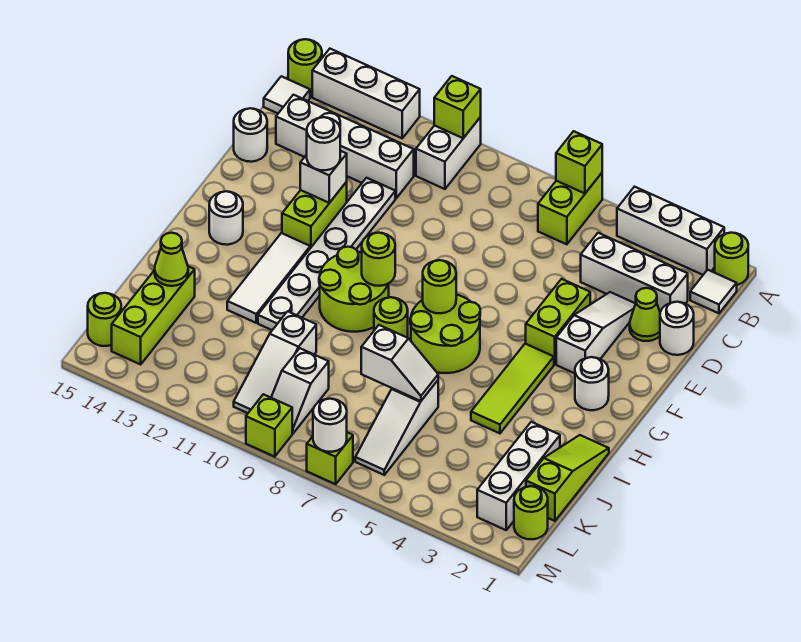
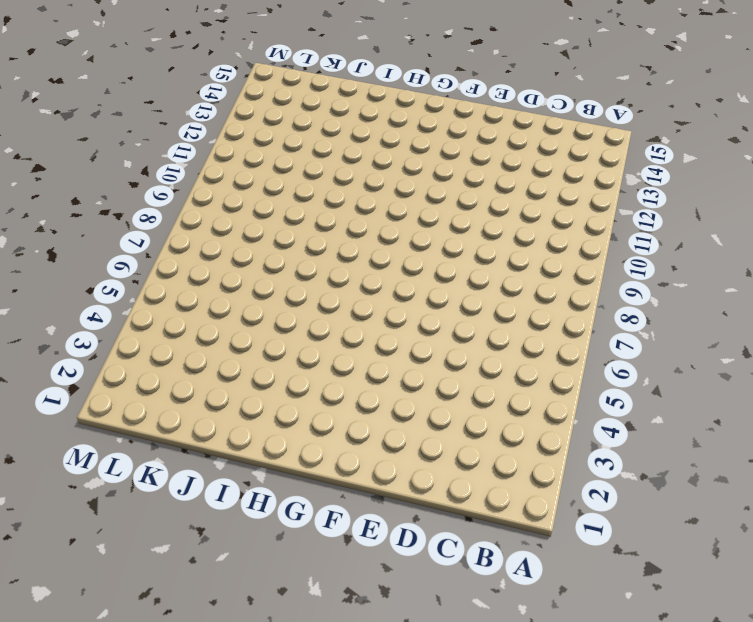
none -> lime round brick A1 level 1
none -> white brick A2:A4 level 1
none -> lime brick A6:B6 level 1
none -> white brick A10:B10 level 1

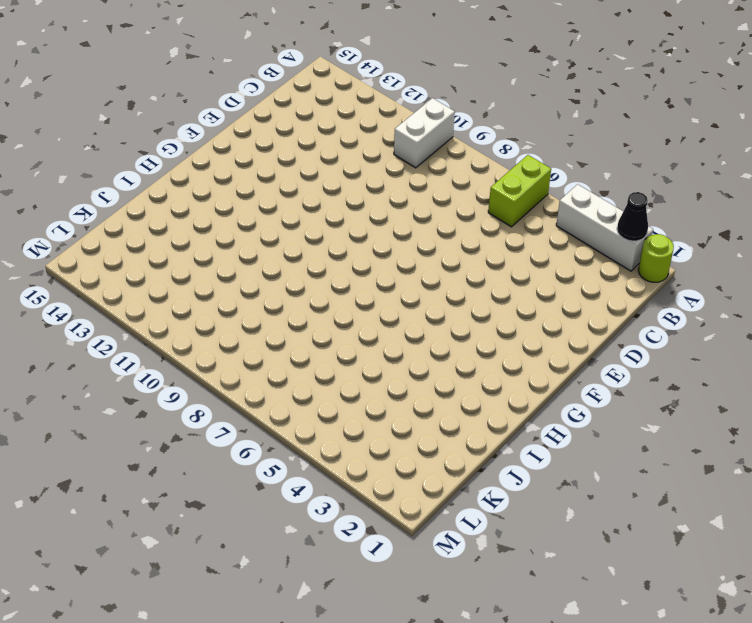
black cone A2 level 2 -> none
none -> white brick A12:A14 level 1
none -> lime round brick A15 level 1
none -> white tile B1 level 1
none -> white tile B15 level 1

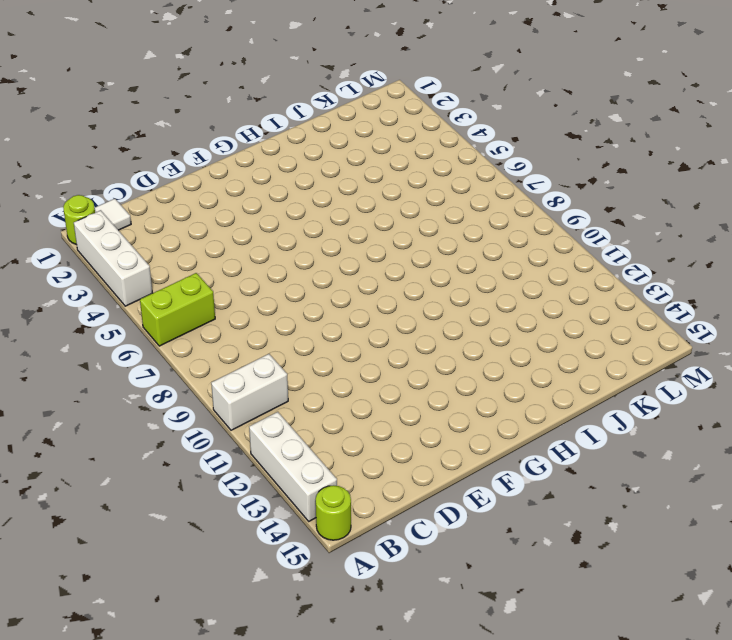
none -> white tile B15 level 1
none -> white brick C2:C4 level 1
none -> white brick C11:C14 level 1
none -> white round brick D1 level 1

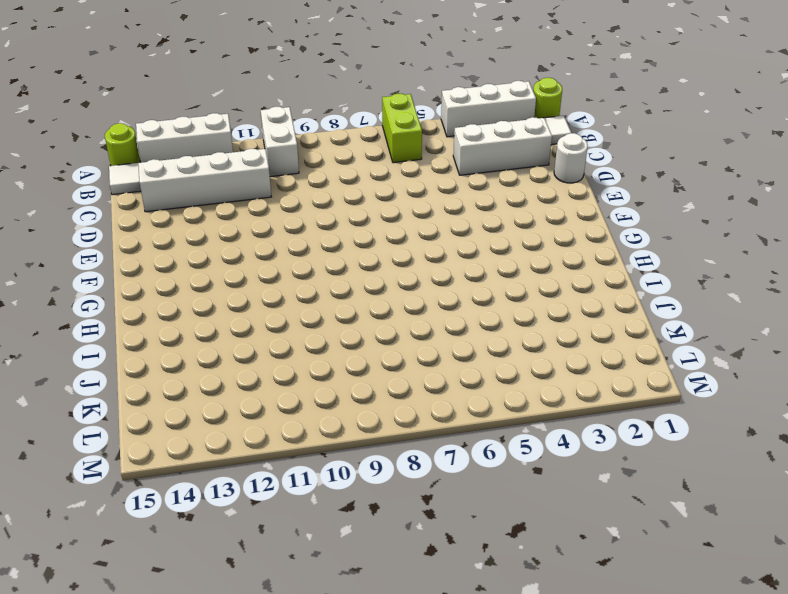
none -> lime cone D2 level 1
none -> white slope D3:F3 level 1 top F
none -> white plate D11:I11 level 1
none -> white round brick D15 level 1

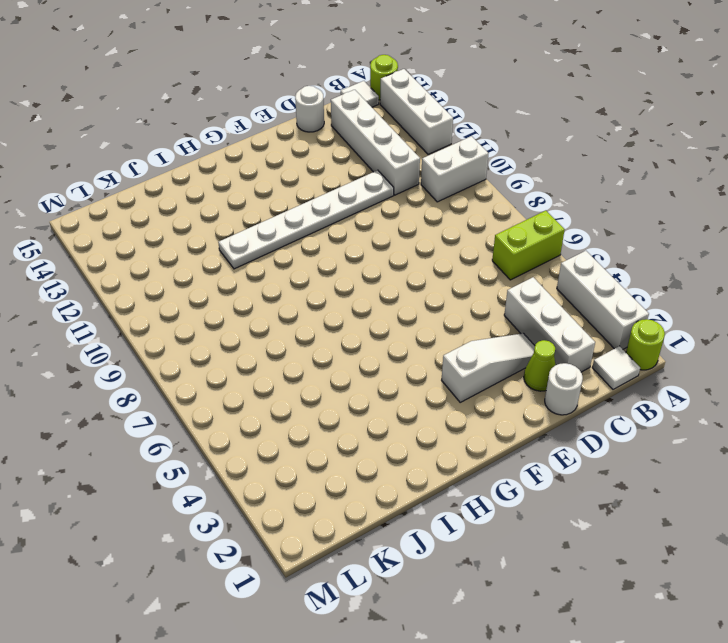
none -> lime brick E4:F4 level 1
none -> lime brick E12:F12 level 1
none -> white round brick G2 level 1
none -> lime tile G4:I4 level 1

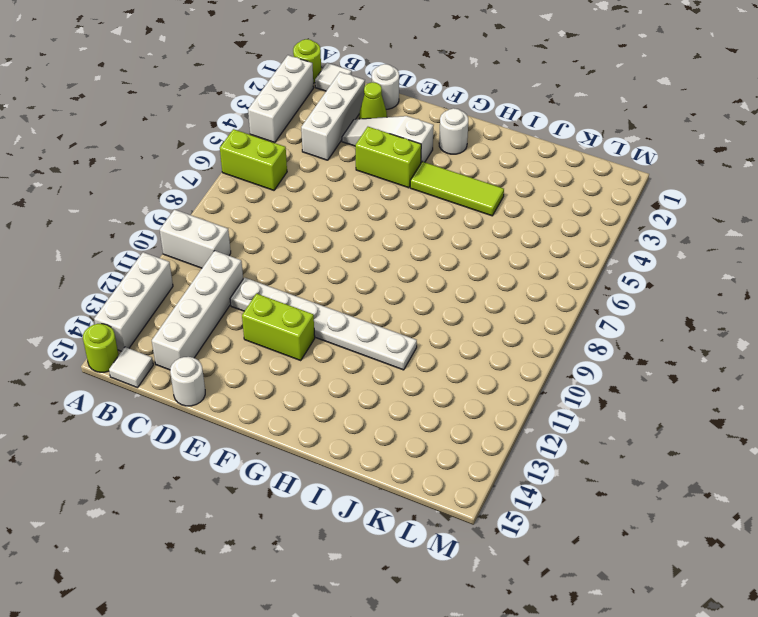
none -> lime round brick G6:H7 level 1
none -> lime round brick G9:H10 level 1
none -> white tile G12:I12 level 1
none -> white round brick G14 level 1

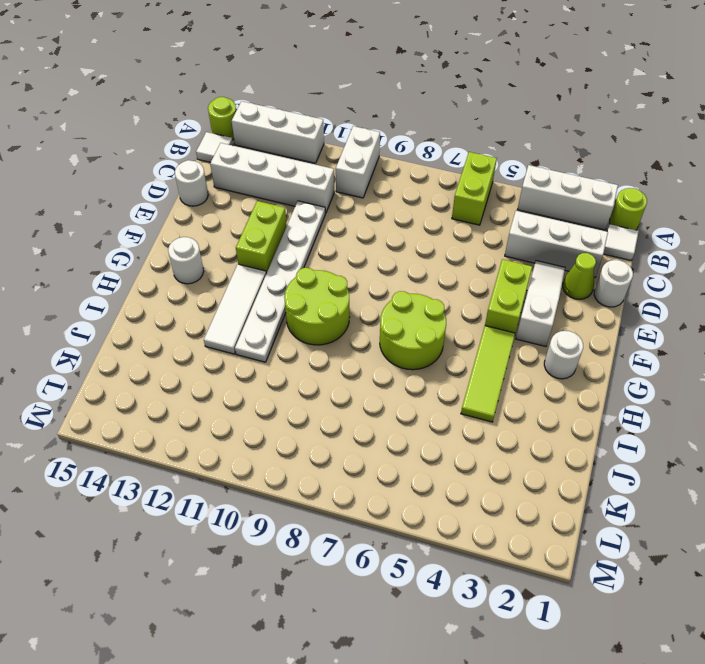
none -> lime round brick H8 level 1
none -> lime slope I1:K1 level 1 top K
none -> white brick J2:L2 level 1
none -> white slope J6:L6 level 1 top J

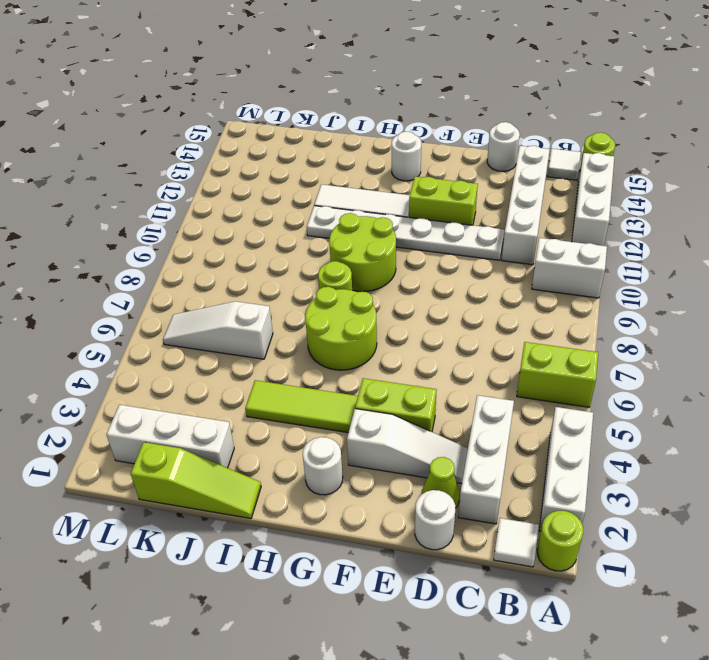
none -> white slope J10:L10 level 1 top J
none -> lime brick J14:L14 level 1
none -> white slope K9:L9 level 1 top K
none -> lime round brick L1 level 1

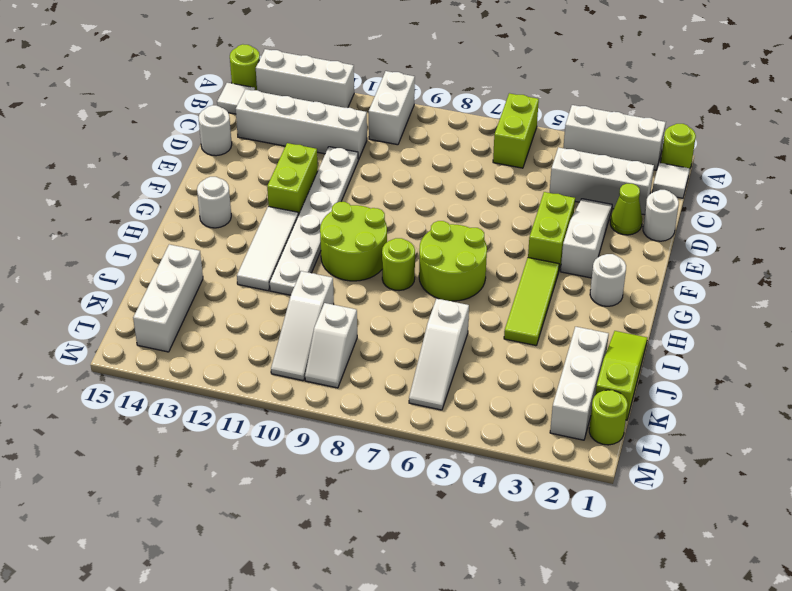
white brick J14:L14 level 1 -> lime brick J14:L14 level 1
none -> lime round brick L15 level 1
none -> lime brick M7 level 1
none -> lime brick M9 level 1
none -> lime brick A6 level 2

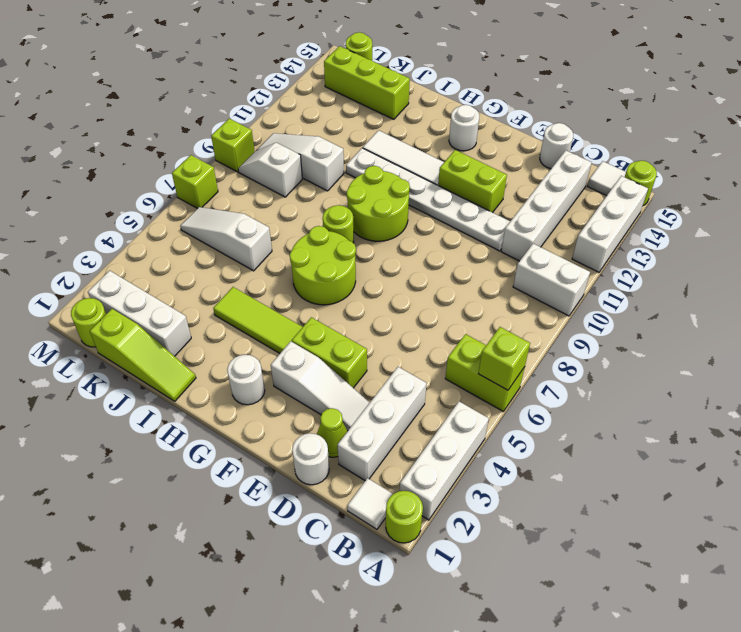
none -> lime brick A10 level 2
none -> white brick E12 level 2
none -> lime round brick G7 level 2
none -> lime round brick G9 level 2

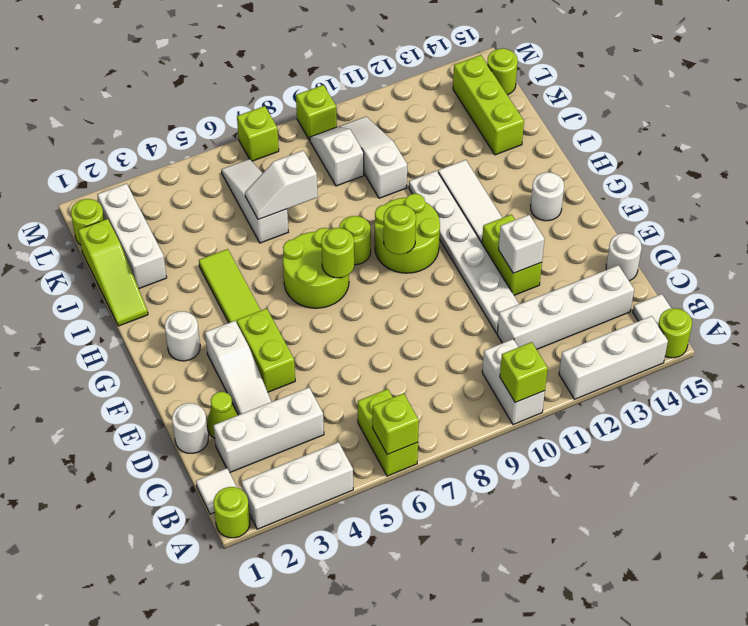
none -> lime cone J14 level 2
none -> white round brick M7 level 2
none -> white round brick E12 level 3

